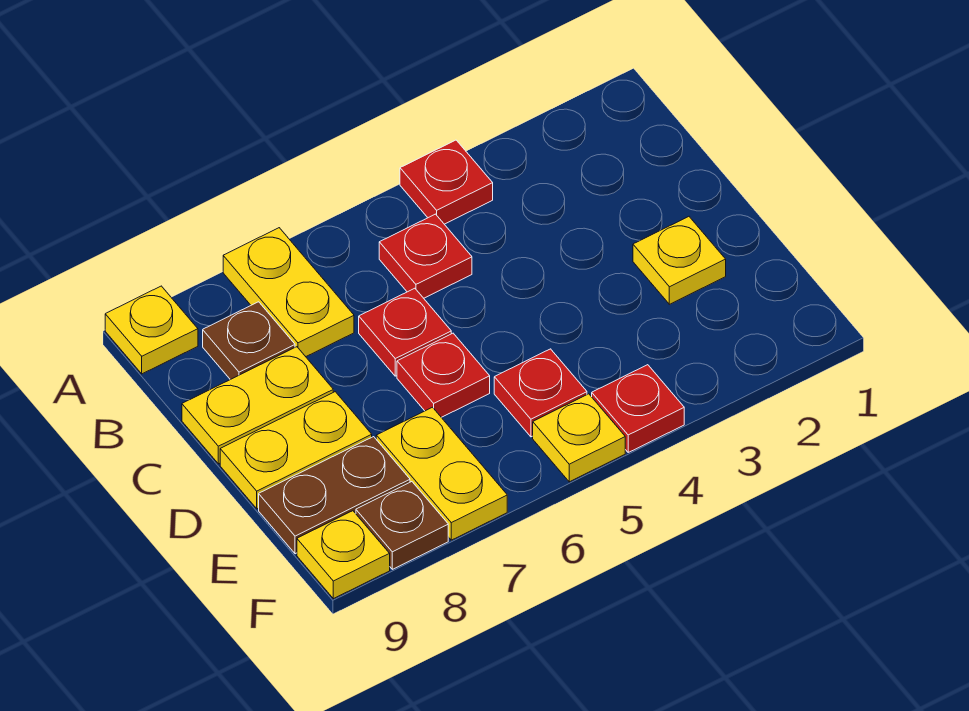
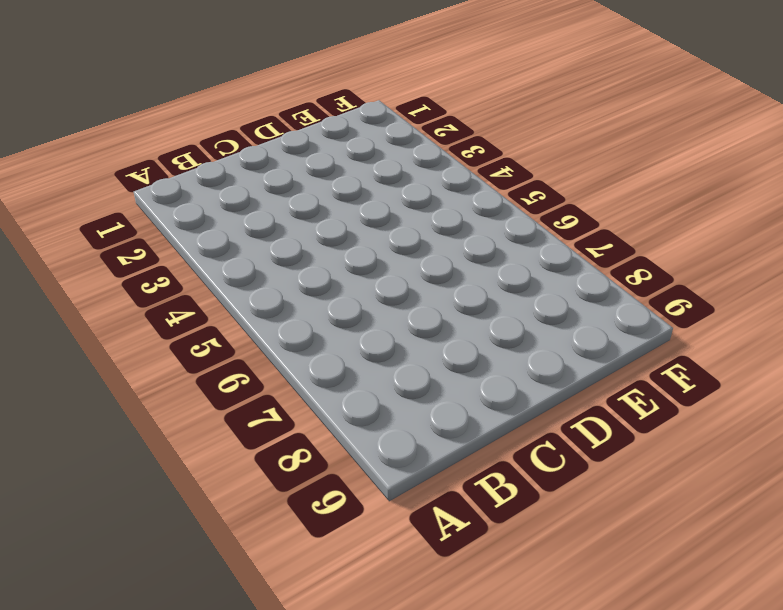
none -> red plate A4 level 1
none -> yellow plate A7:B7 level 1
none -> yellow plate A9 level 1

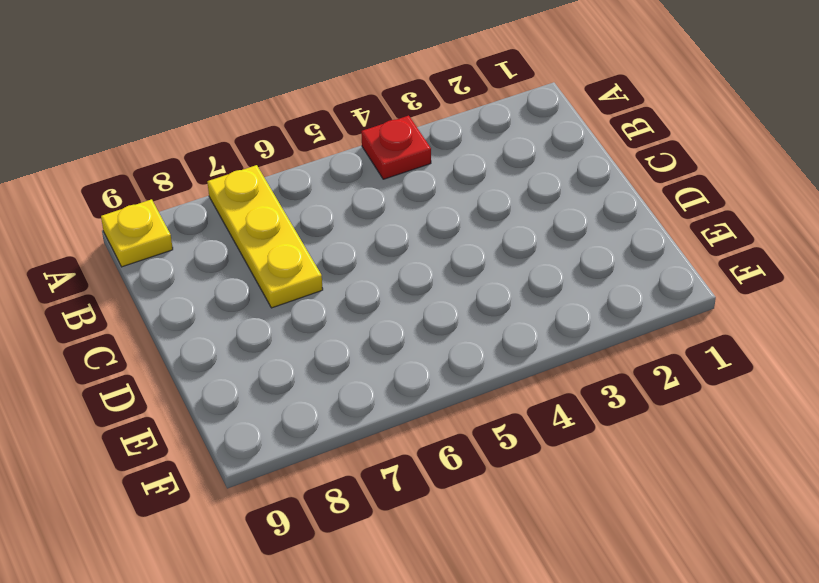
yellow plate A7:C7 level 1 -> yellow plate A7:B7 level 1
none -> red plate B5 level 1
none -> brown plate B8 level 1
none -> red plate C6 level 1

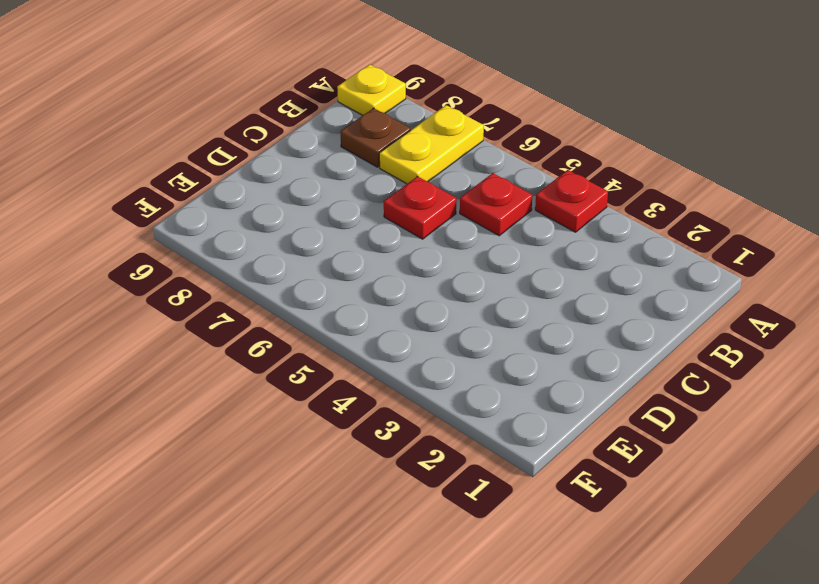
none -> yellow plate C8:C9 level 1
none -> yellow plate D2 level 1
none -> red plate D6 level 1

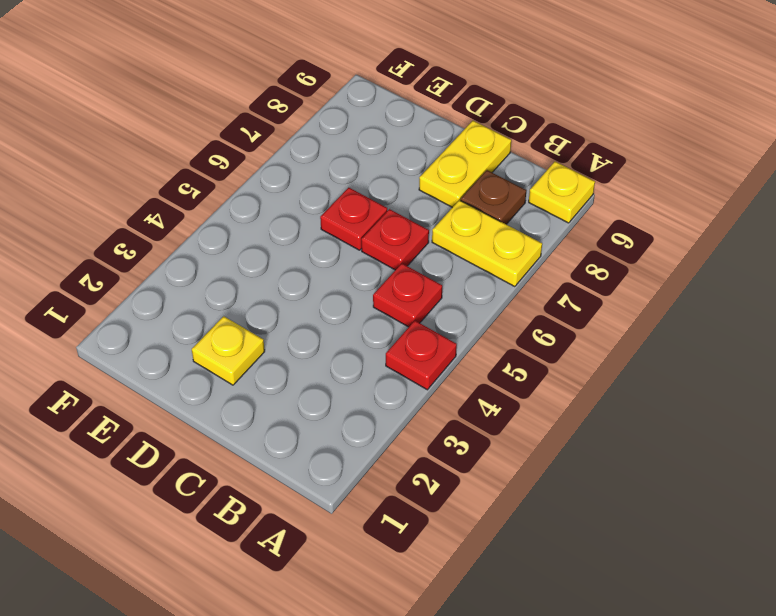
none -> yellow plate D8:D9 level 1
none -> red plate E5 level 1
none -> yellow plate E7:F7 level 1

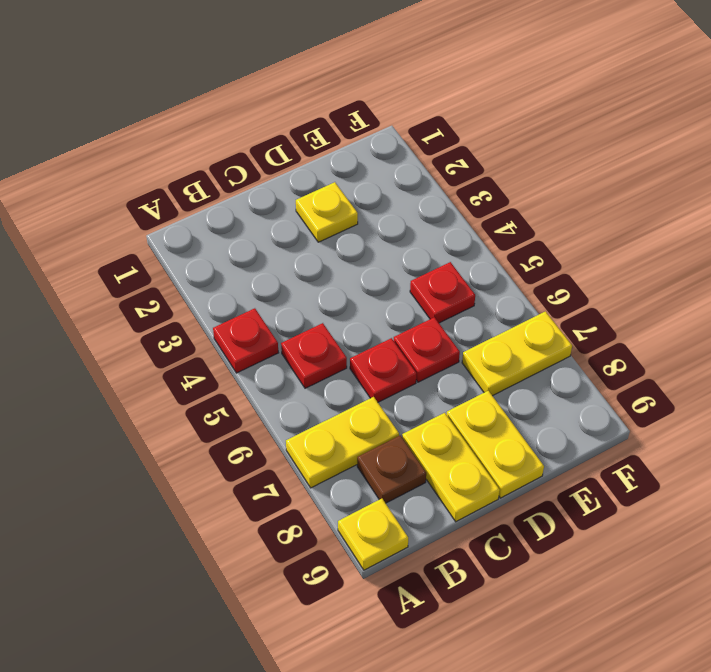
none -> brown plate E8:E9 level 1
none -> red plate F4 level 1
none -> yellow plate F5 level 1

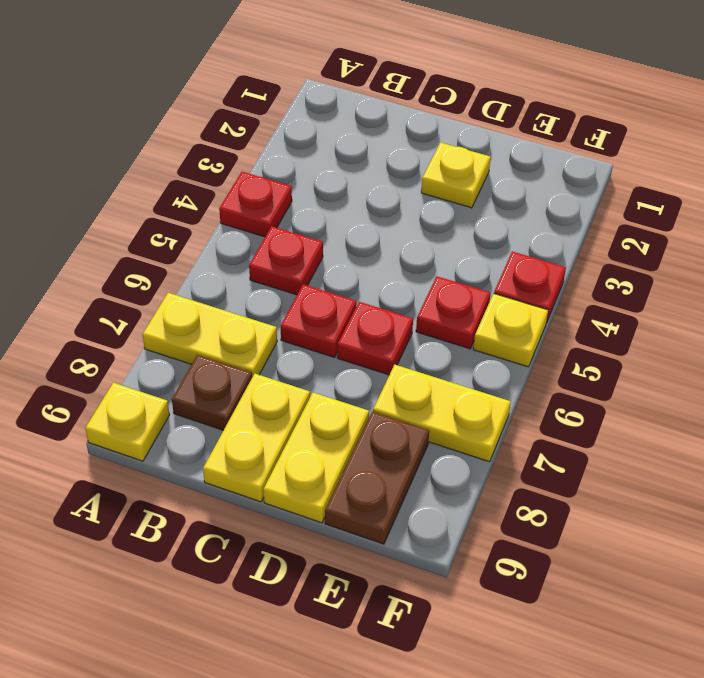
none -> brown plate F8 level 1
none -> yellow plate F9 level 1

